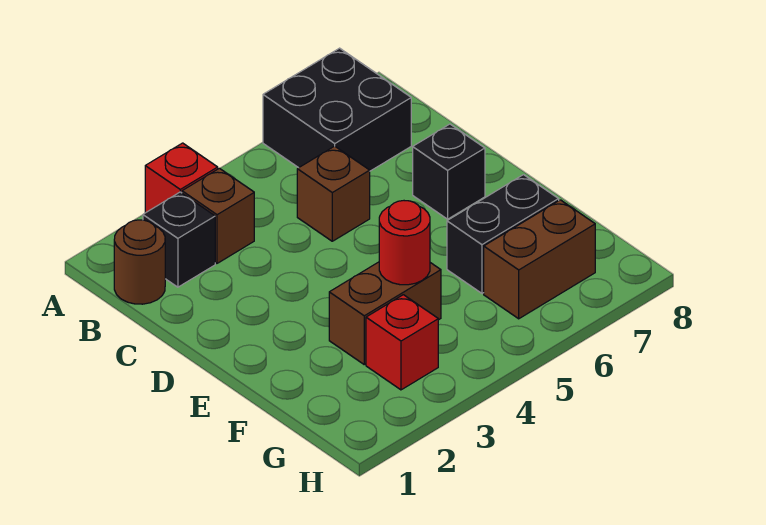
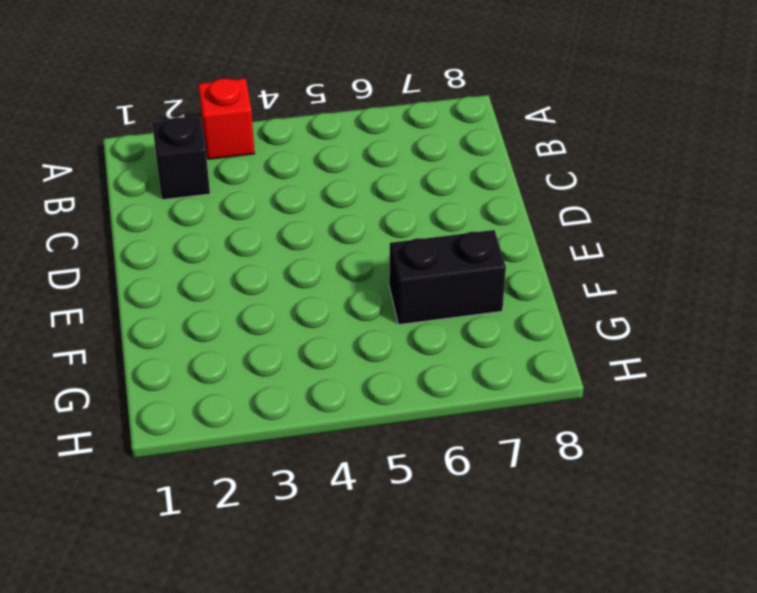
none -> black brick A6:B7 level 1
none -> brown round brick B1 level 1
none -> brown brick B3 level 1

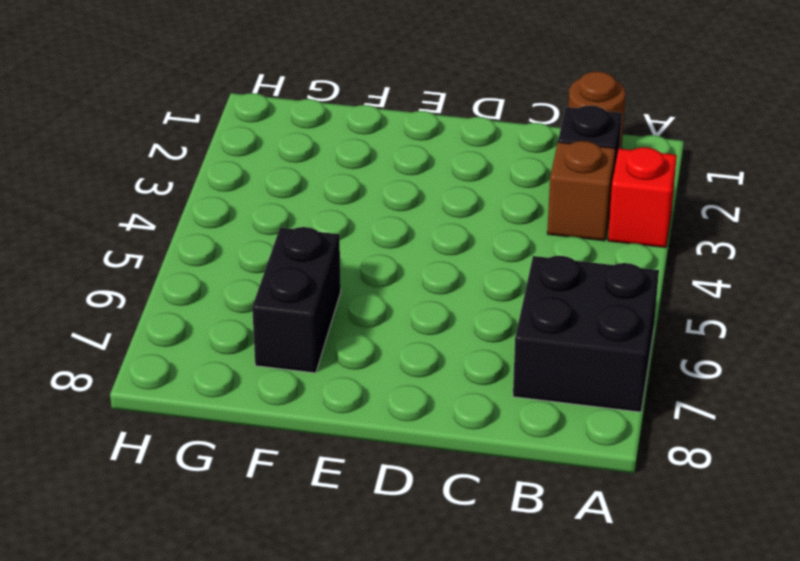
none -> brown brick C5 level 1
none -> black brick D7 level 1
none -> brown brick F3:F4 level 1

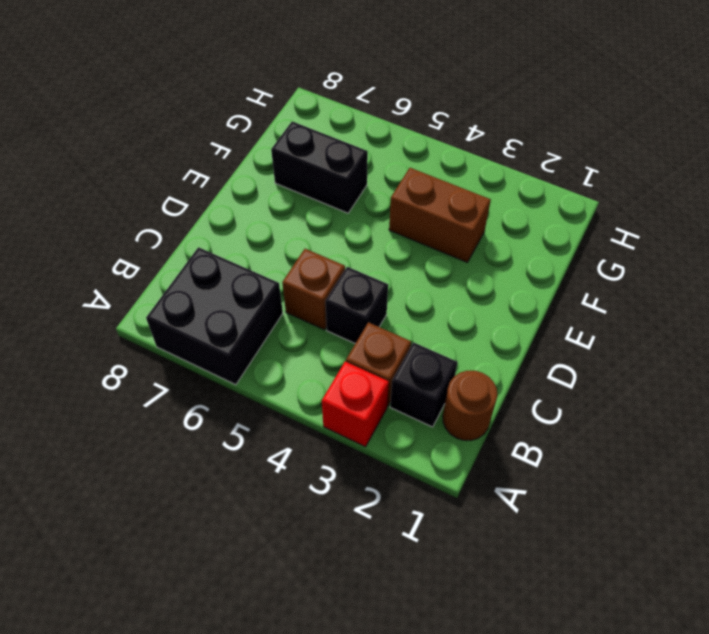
black brick C4 level 1 -> black brick D7 level 1
none -> red brick G3 level 1
none -> brown brick G6:G7 level 1
none -> red round brick F4 level 2

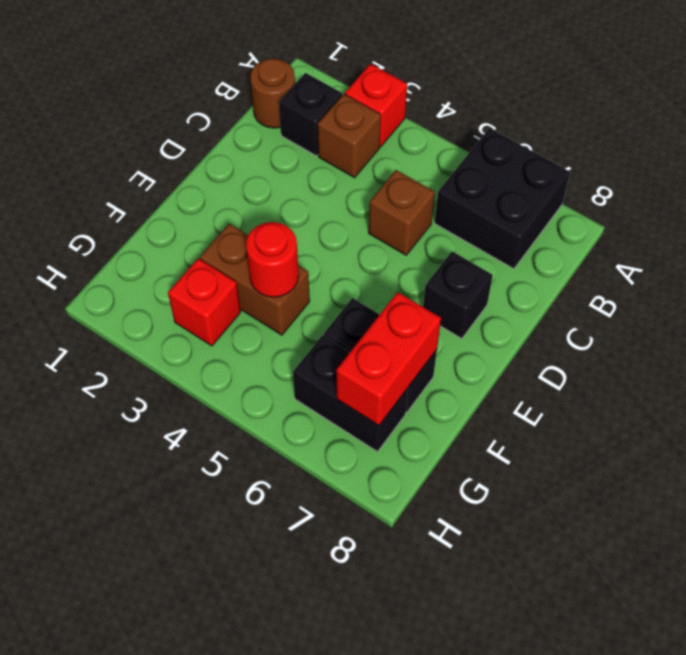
red brick F7:G7 level 2 -> none
black brick G6:G7 level 1 -> brown brick G6:G7 level 1

